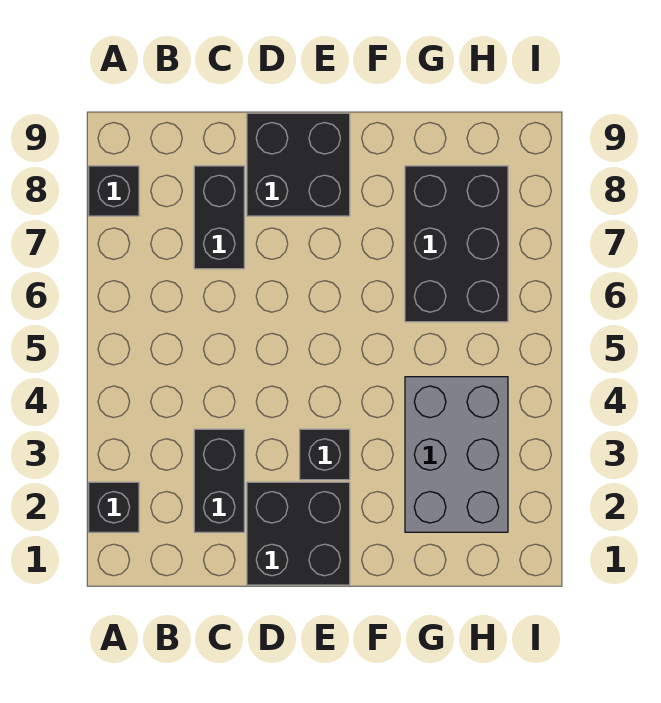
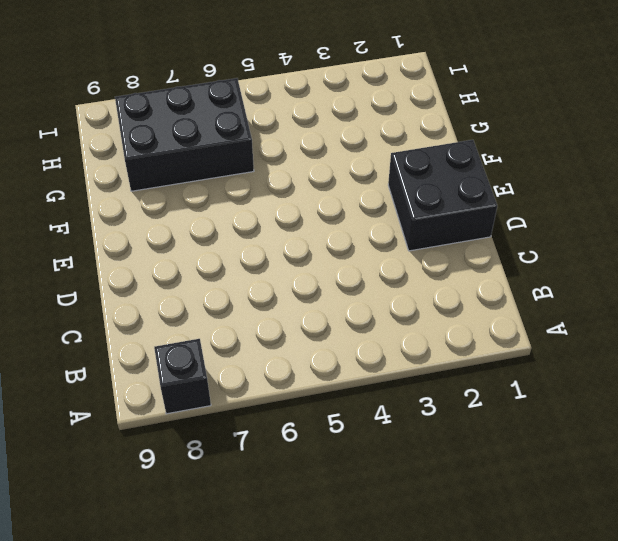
none -> black brick A2 level 1
none -> black brick C2:C3 level 1

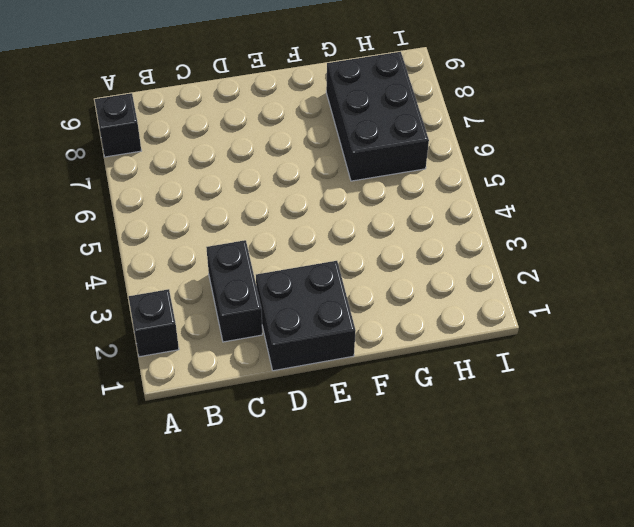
none -> black brick C7:C8 level 1
none -> black brick D8:E9 level 1

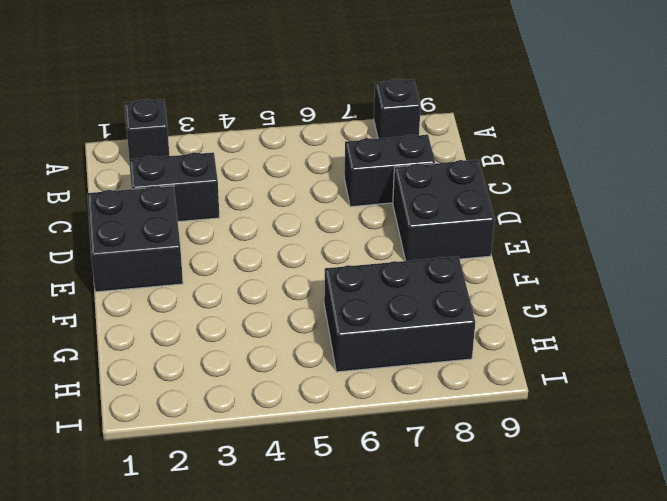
none -> black brick E3 level 1
none -> grey brick G2:H4 level 1

